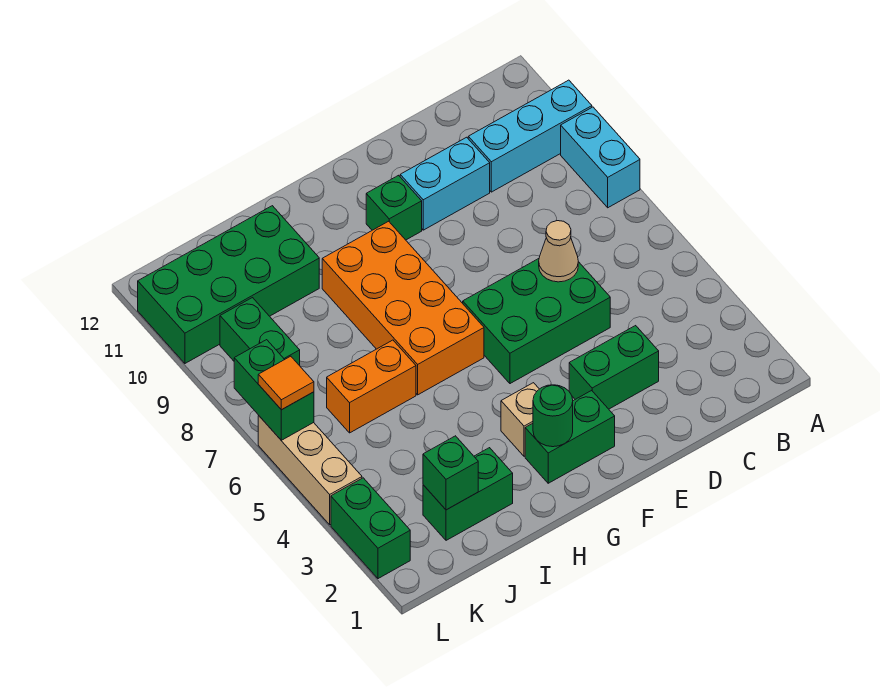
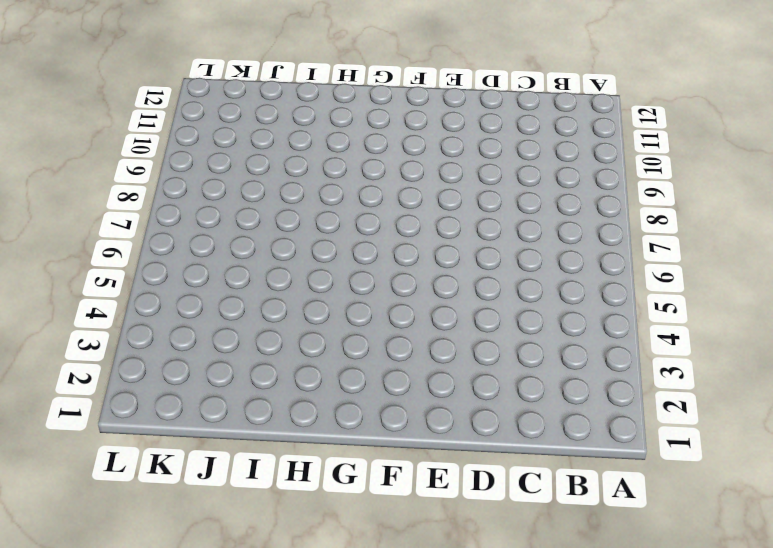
none -> cyan brick A8:A9 level 1
none -> cyan brick A10:C10 level 1
none -> green brick D3:E3 level 1

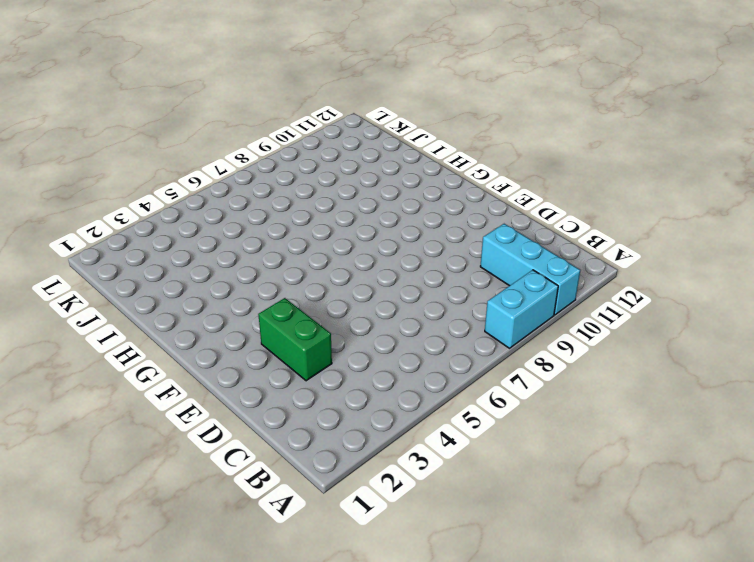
none -> green brick D5:F6 level 1
none -> cyan brick D10:E10 level 1
none -> green brick F2:G2 level 1

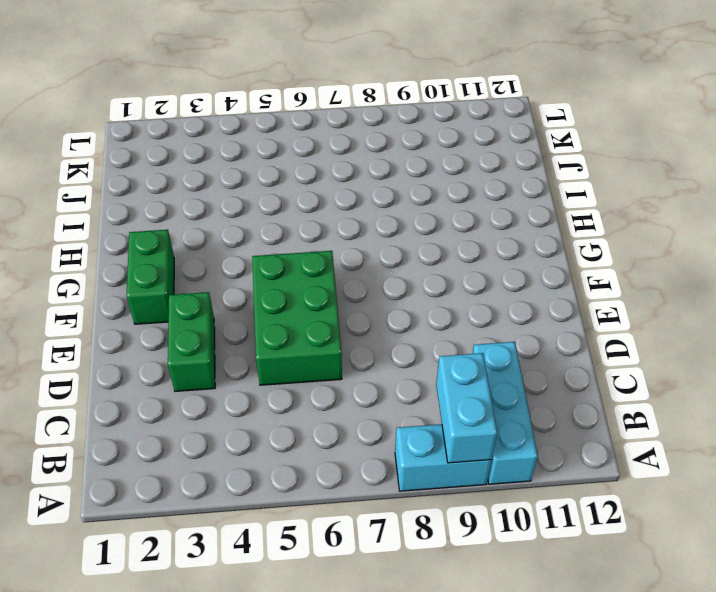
cyan brick A9:B9 level 2 -> cyan brick D10:E10 level 1
none -> green brick F10 level 1
none -> tan brick G3 level 1
none -> orange brick G6:H9 level 1

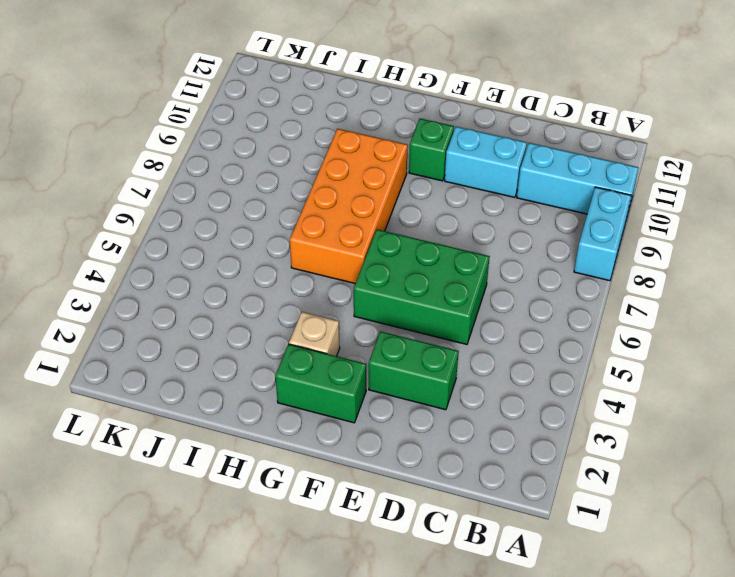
none -> green brick I2:J2 level 1
none -> orange brick I6:J6 level 1
none -> green brick I10:L11 level 1

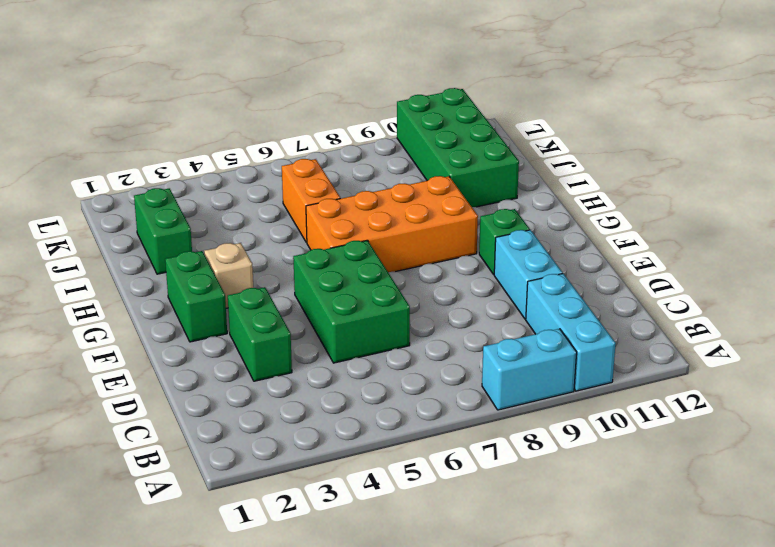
none -> green brick K8:K9 level 1
none -> green brick L2:L3 level 1
none -> tan brick L4:L6 level 1

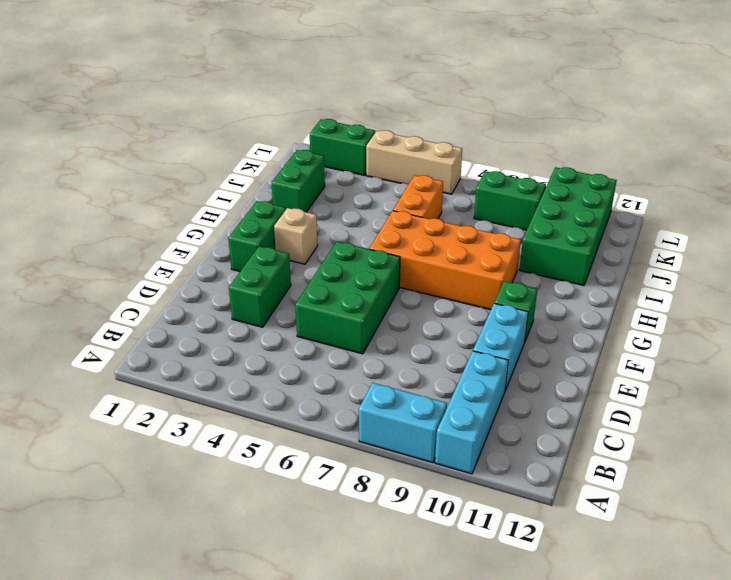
none -> tan cone D6 level 2
none -> green round brick G2 level 2
none -> green brick J2 level 2

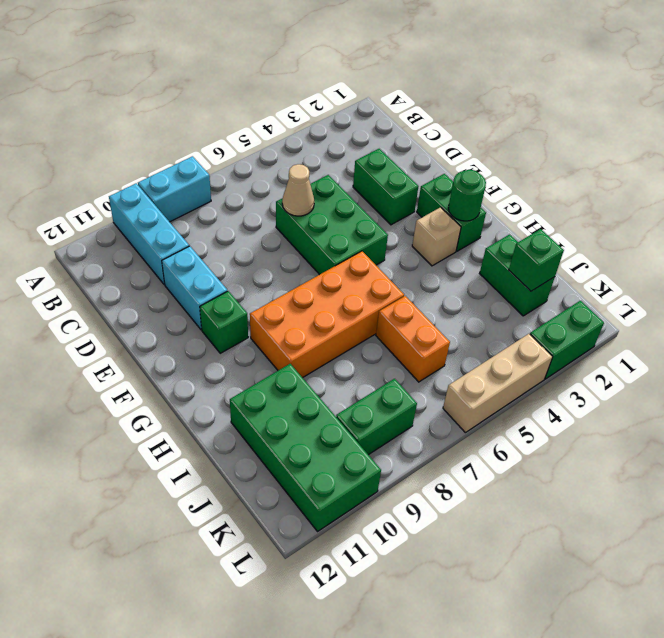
none -> green brick L6:L7 level 2
none -> orange tile L6 level 3

